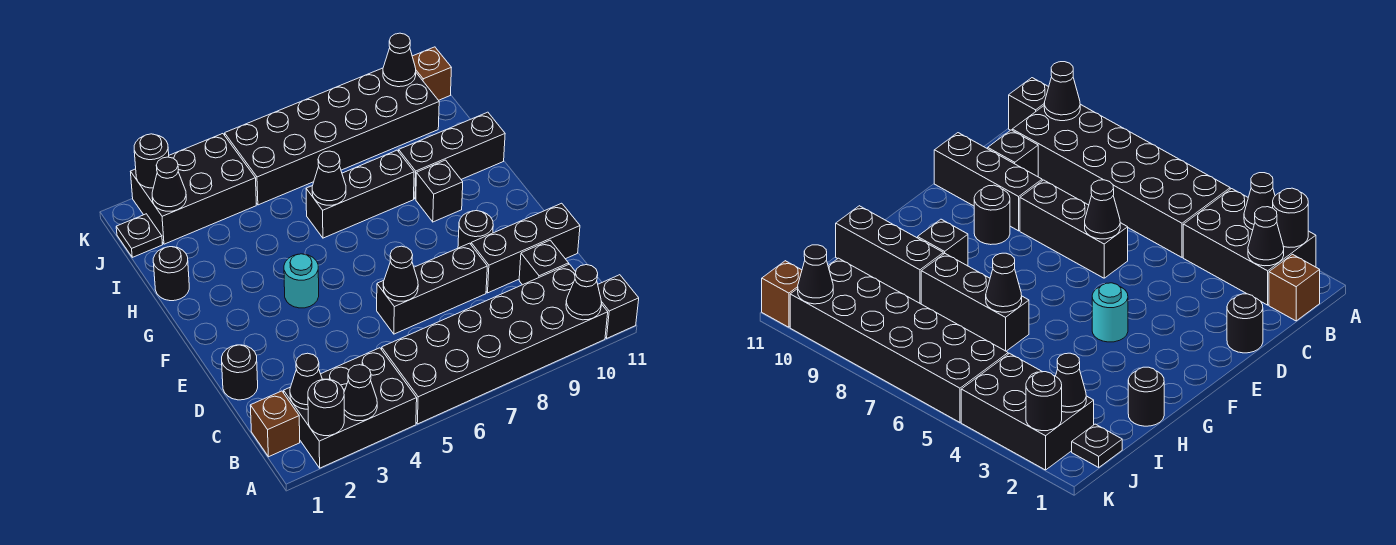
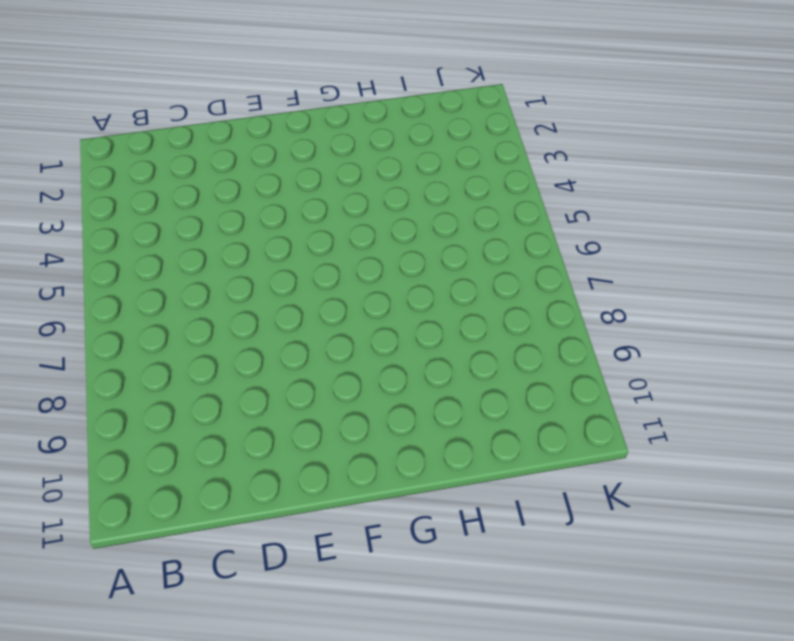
none -> black brick A2:B4 level 1
none -> black brick A5:B10 level 1
none -> black brick A11 level 1

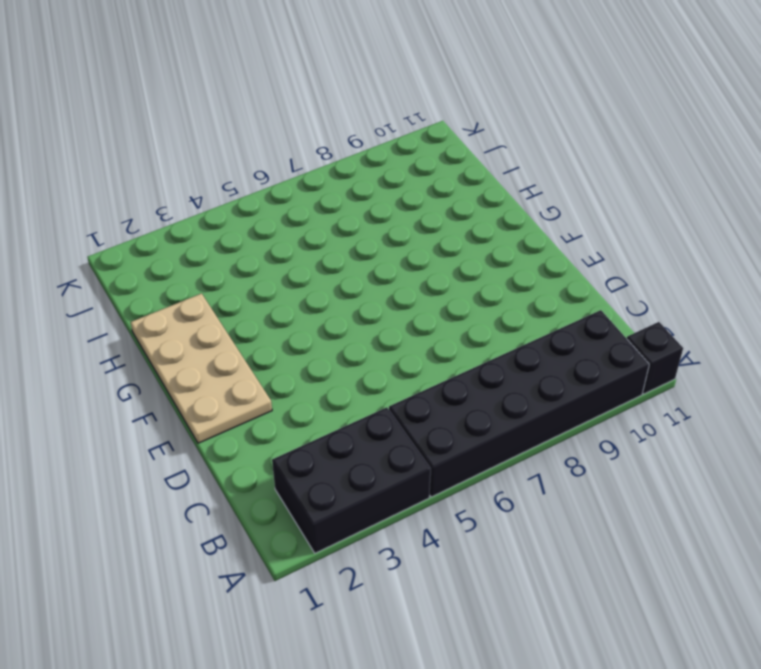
tan plate E1:H2 level 1 -> black round brick H1 level 1
none -> brown brick B1 level 1
none -> black brick C10 level 1
none -> black round brick D1 level 1

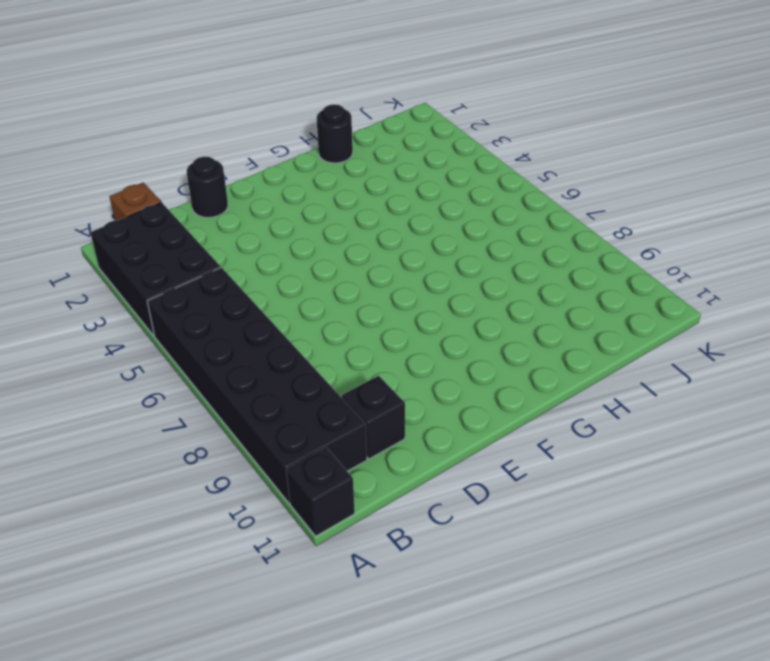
none -> black brick D6:D8 level 1
none -> black brick D9:D11 level 1
none -> black round brick E9 level 1

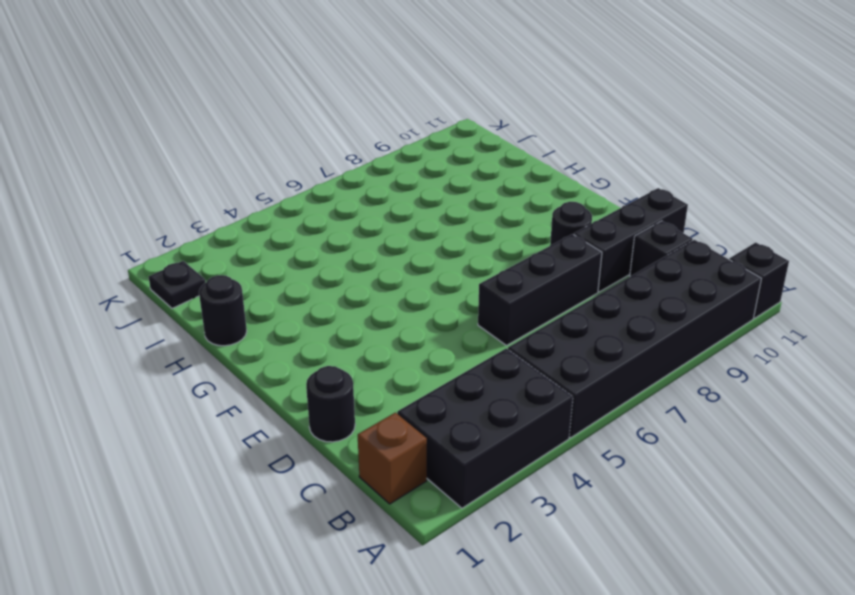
none -> cyan round brick F4 level 1
none -> black brick G9 level 1
none -> black brick H6:H8 level 1

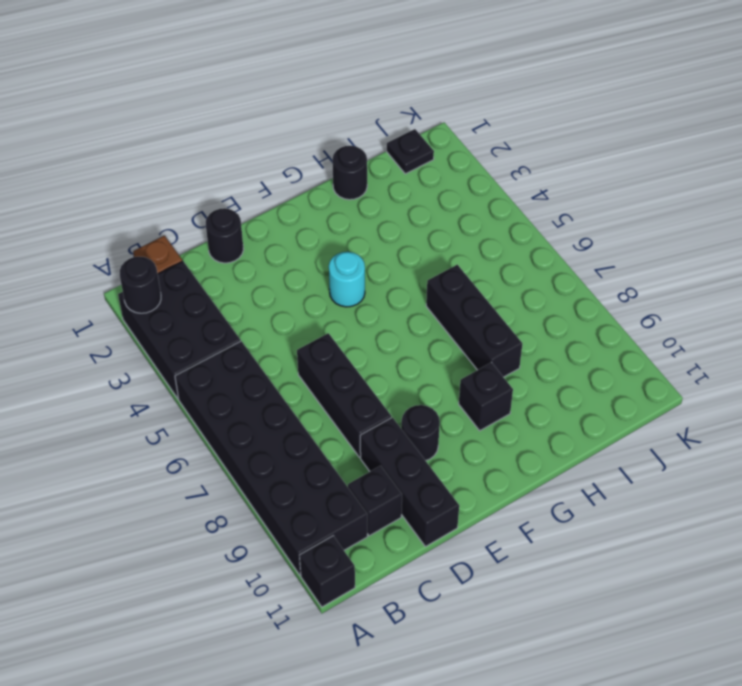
none -> black brick H9:H11 level 1
none -> black brick J2:K4 level 1
none -> black brick J5:K10 level 1

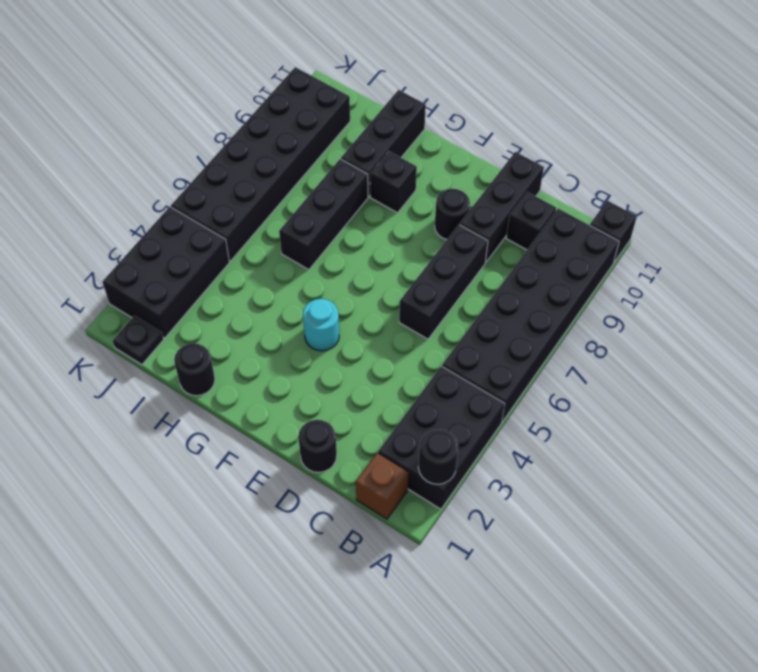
none -> brown brick K11 level 1
none -> black cone A3 level 2
none -> black cone A10 level 2

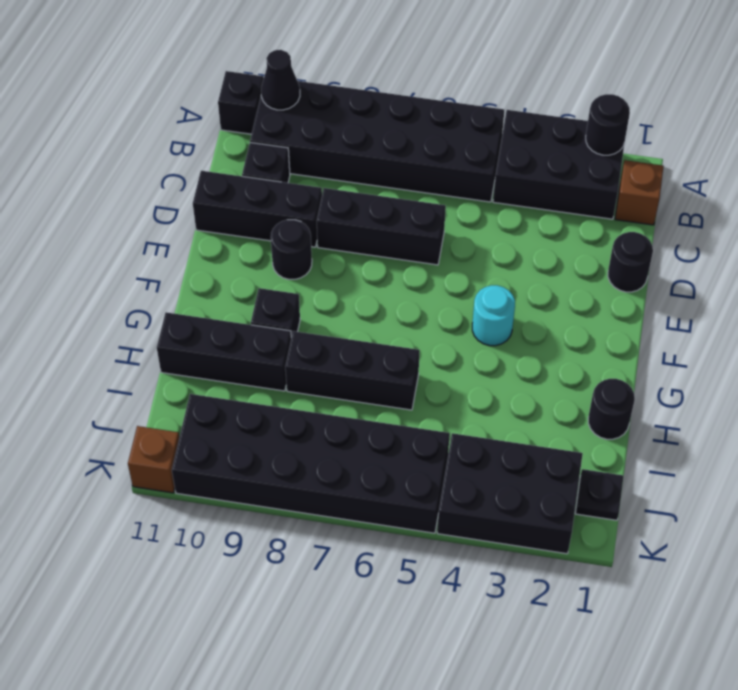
none -> black cone A3 level 2
none -> black cone B2 level 2
none -> black cone D6 level 2

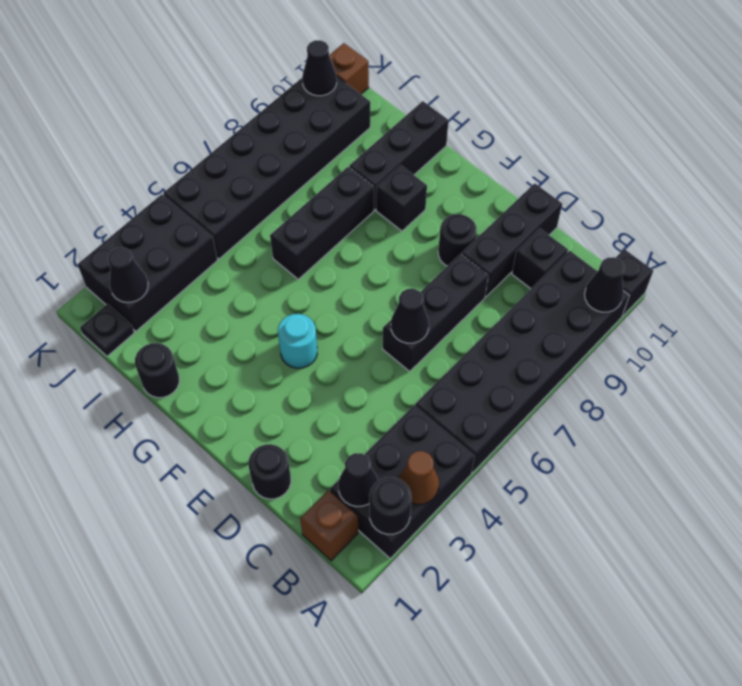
brown cone A3 level 2 -> black cone A3 level 2
none -> black cone H6 level 2
none -> black round brick K2 level 2

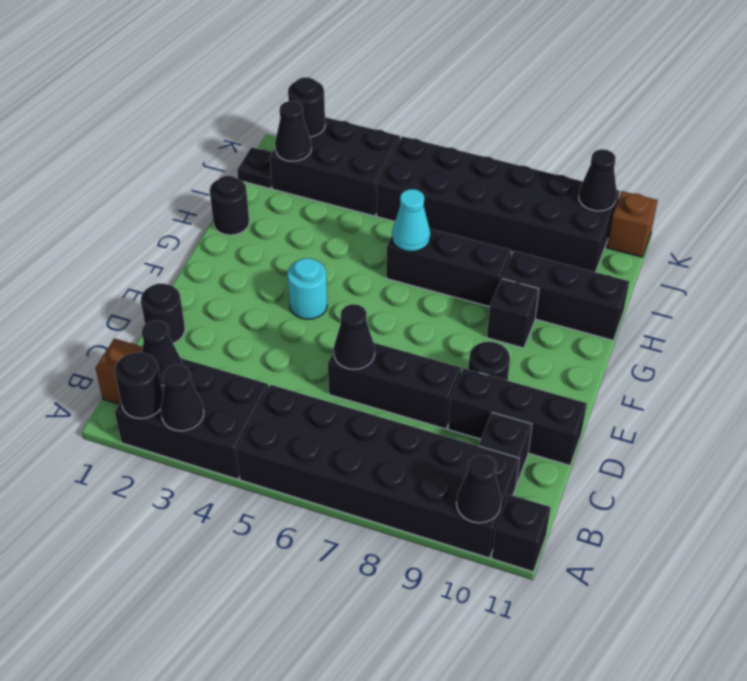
cyan cone H6 level 2 -> black cone H6 level 2

